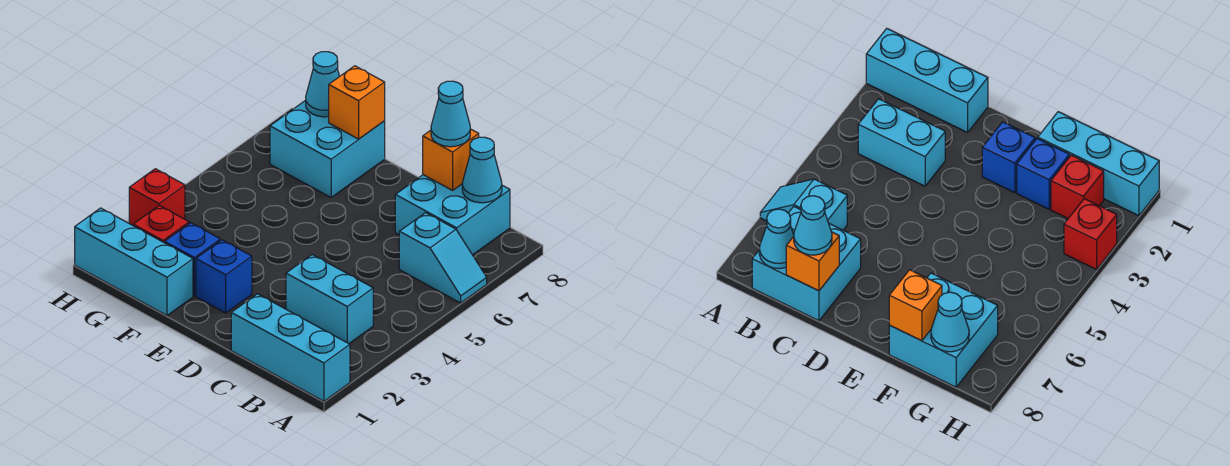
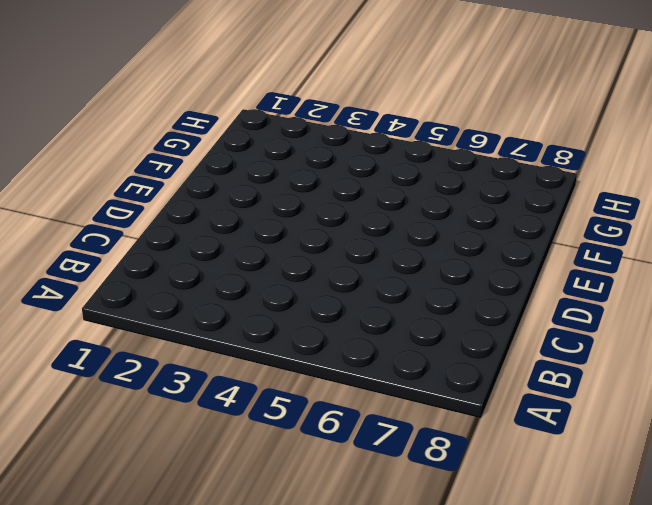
none -> cyan brick A1:C1 level 1
none -> cyan slope A6:B6 level 1 top B
none -> cyan brick B3:C3 level 1

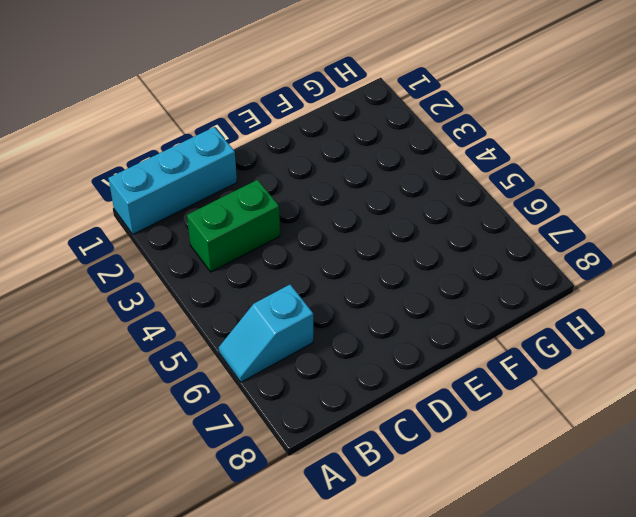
green brick B3:C3 level 1 -> cyan brick B3:C3 level 1
none -> cyan brick B7:C8 level 1
none -> blue brick E2 level 1
none -> cyan brick F1:H1 level 1

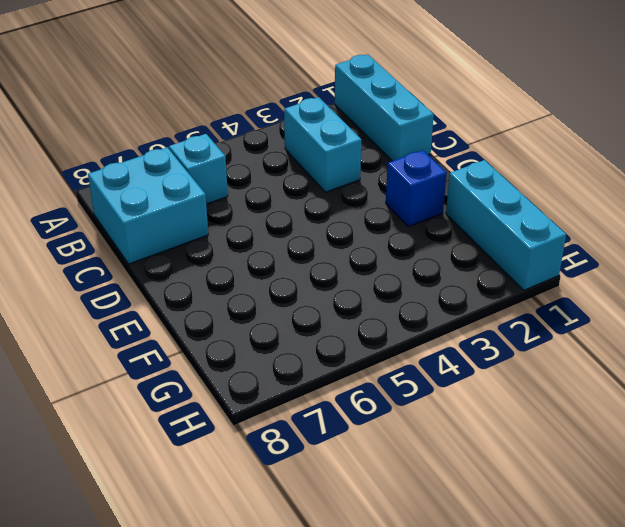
none -> blue brick F2 level 1
none -> cyan brick F7:G8 level 1
none -> red brick G2 level 1

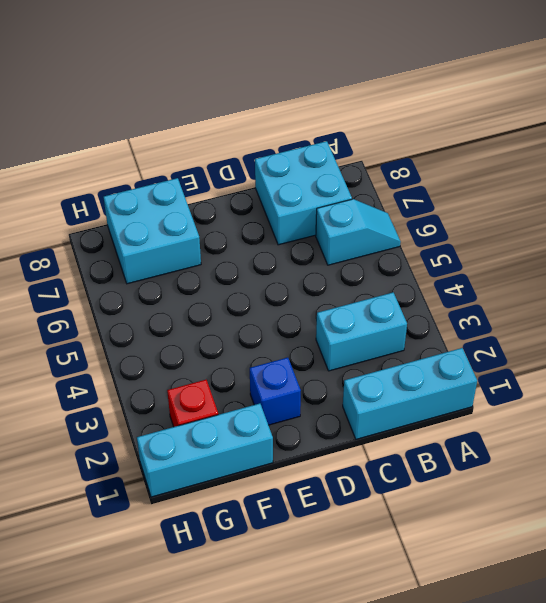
none -> blue brick F2 level 1
none -> red brick H3 level 1
none -> cyan cone B8 level 2

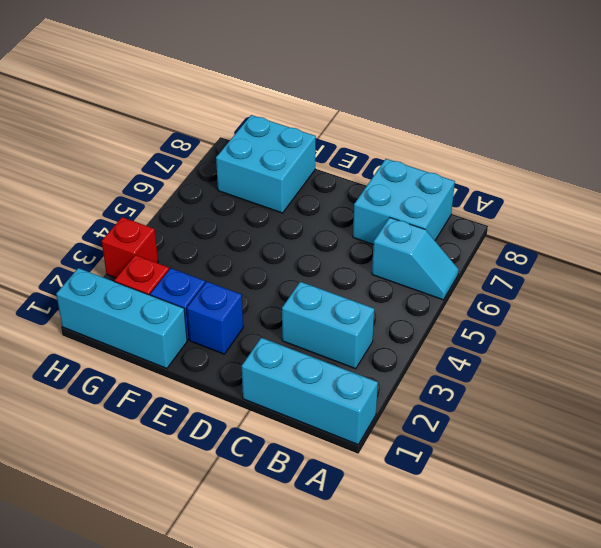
none -> cyan cone B8 level 2
none -> orange brick C8 level 2
none -> orange brick F8 level 2

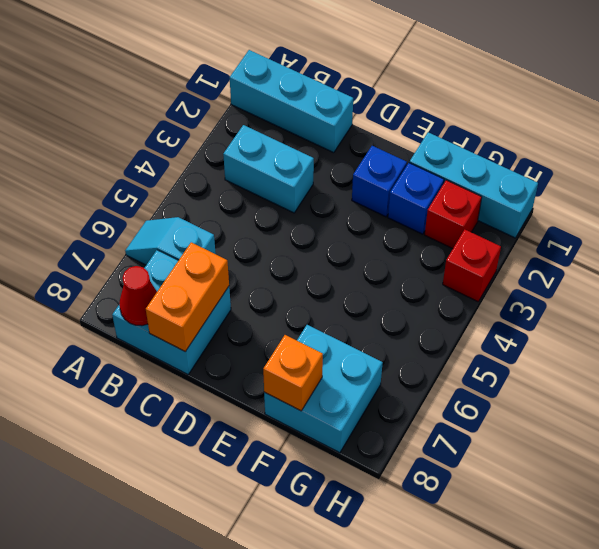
red cone B8 level 2 -> cyan cone B8 level 2
orange brick C7:C8 level 2 -> orange brick C8 level 2
none -> cyan cone G8 level 2
none -> cyan cone C8 level 3

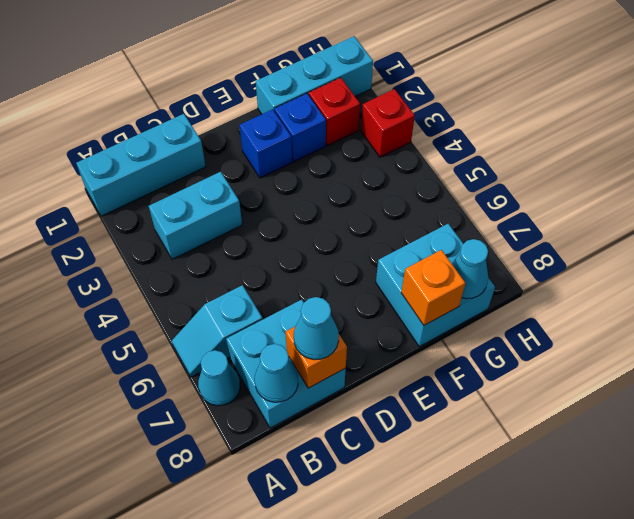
cyan cone A7 level 1 -> none

